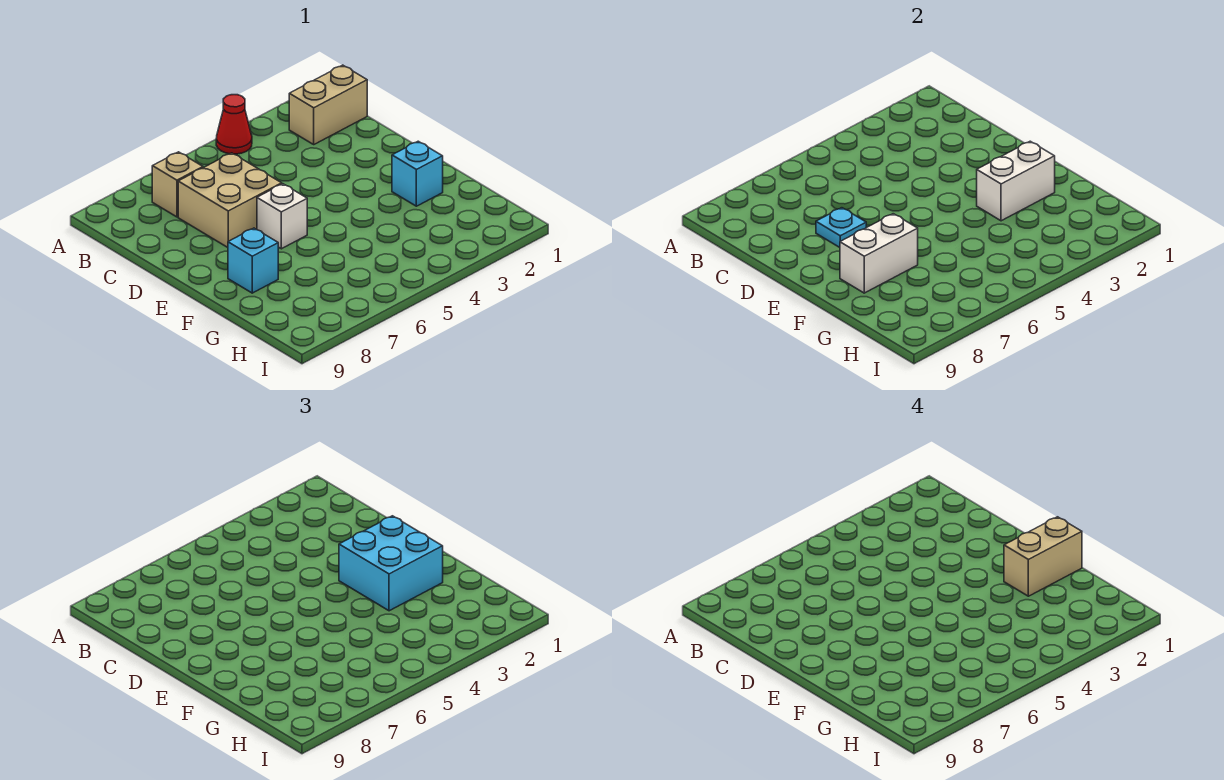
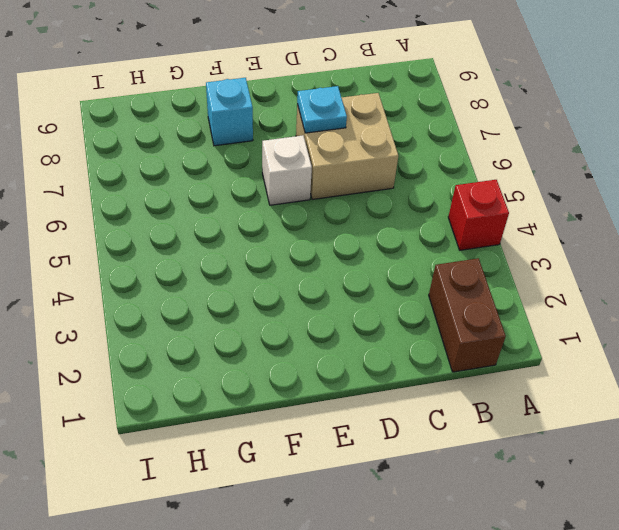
red brick A4 level 1 -> red cone A4 level 1
brown brick B1:B2 level 1 -> tan brick B1:B2 level 1
none -> tan brick B7 level 1
none -> cyan brick F2 level 1
none -> white brick F2:F3 level 2

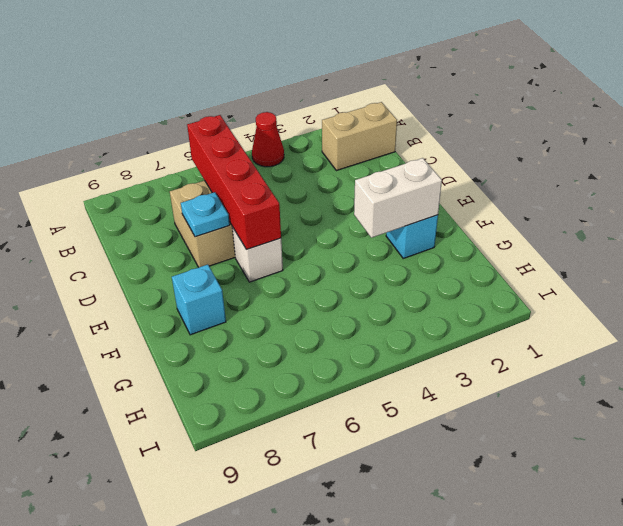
red brick B6:E6 level 2 -> none
none -> tan brick B7 level 1
none -> white brick F7:F8 level 2
none -> cyan brick E2:F3 level 3

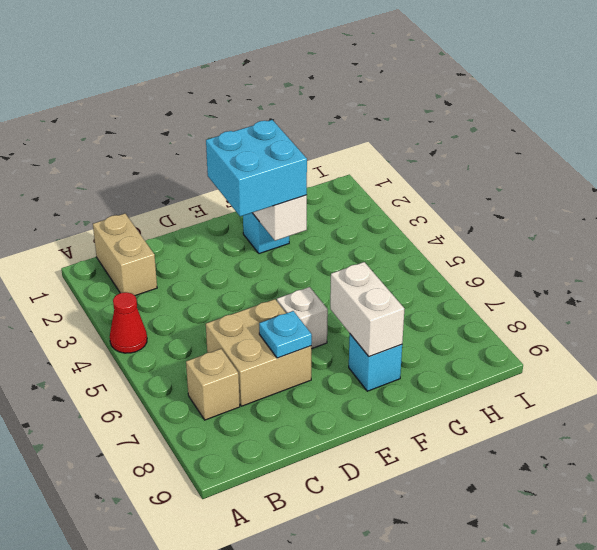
none -> tan brick F1:F2 level 4

